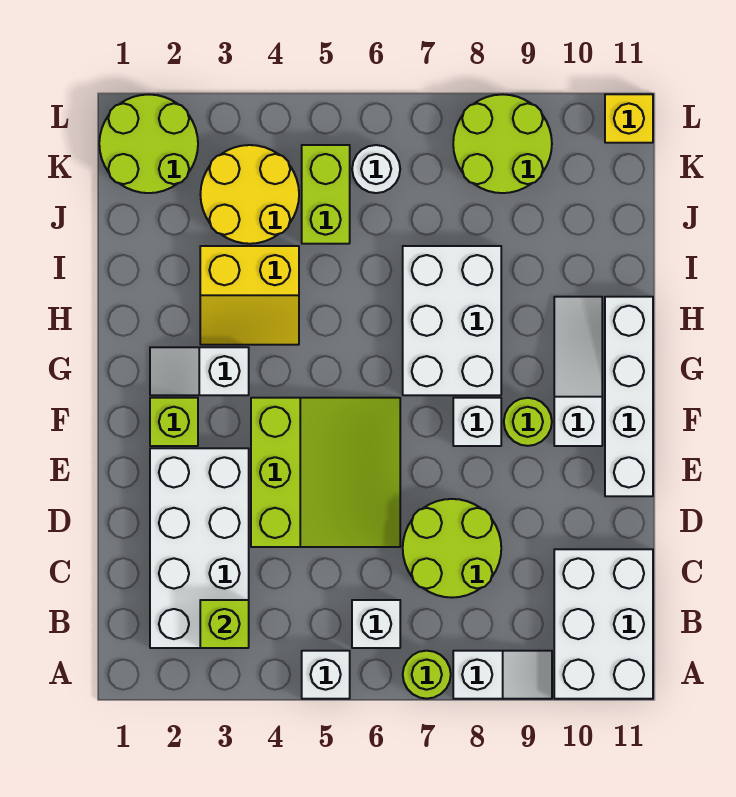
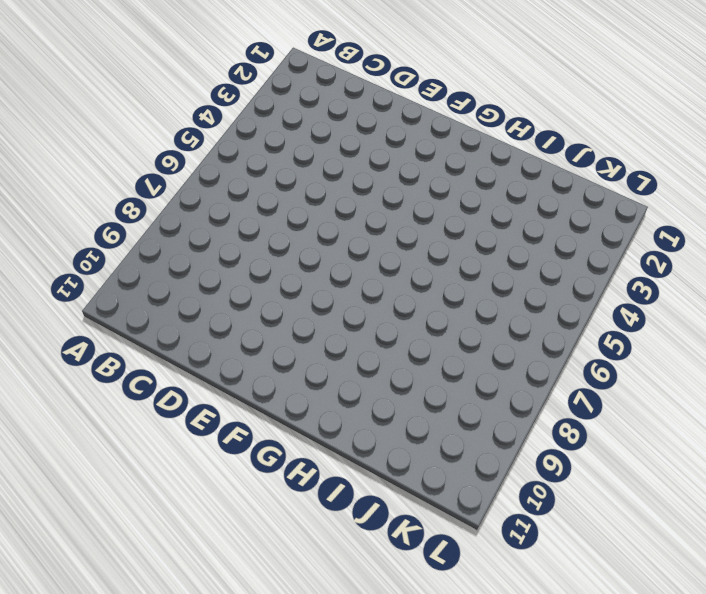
none -> white brick A5 level 1
none -> lime round brick A7 level 1
none -> white slope A8:A9 level 1 top 8

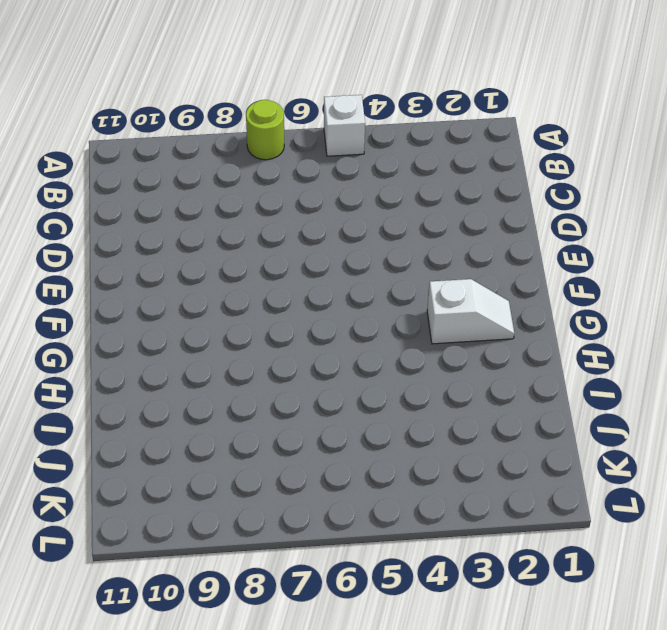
none -> white slope A8:A9 level 1 top 8
none -> white brick A10:C11 level 1
none -> white brick B2:E3 level 1

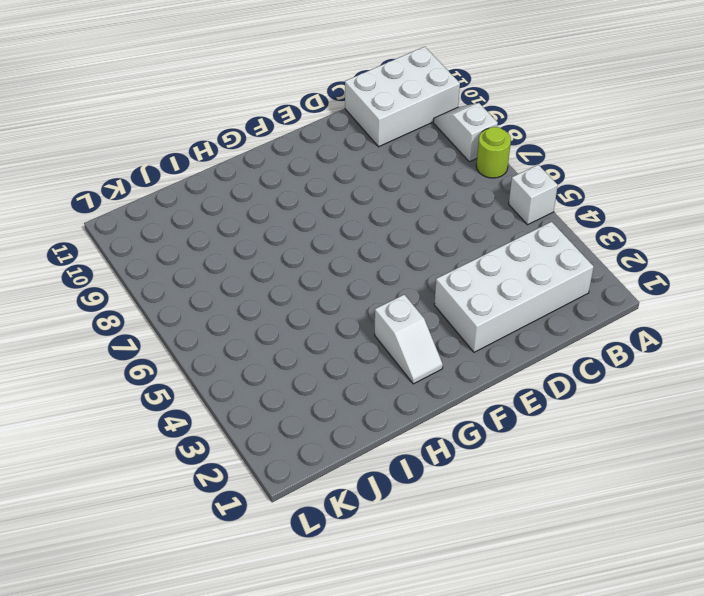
none -> white brick B6 level 1
none -> lime round brick C7:D8 level 1
none -> lime slope D4:F6 level 1 top 4

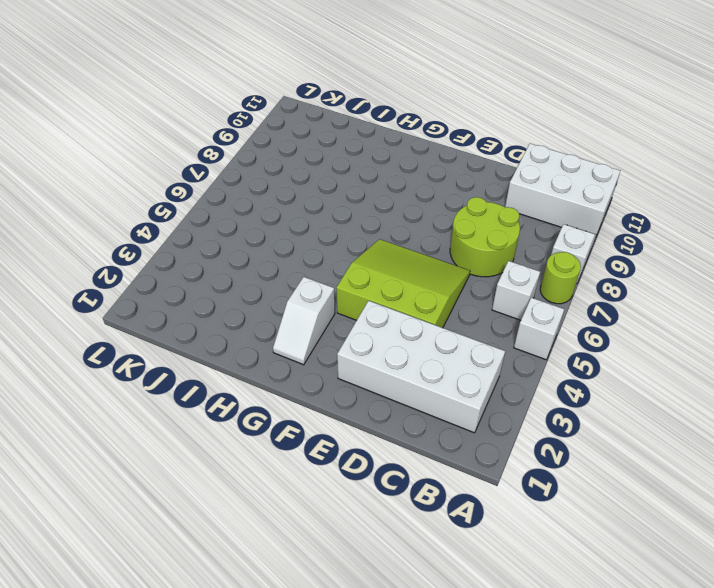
none -> white brick E11:H11 level 1
none -> lime brick F2 level 1
none -> white brick F8 level 1

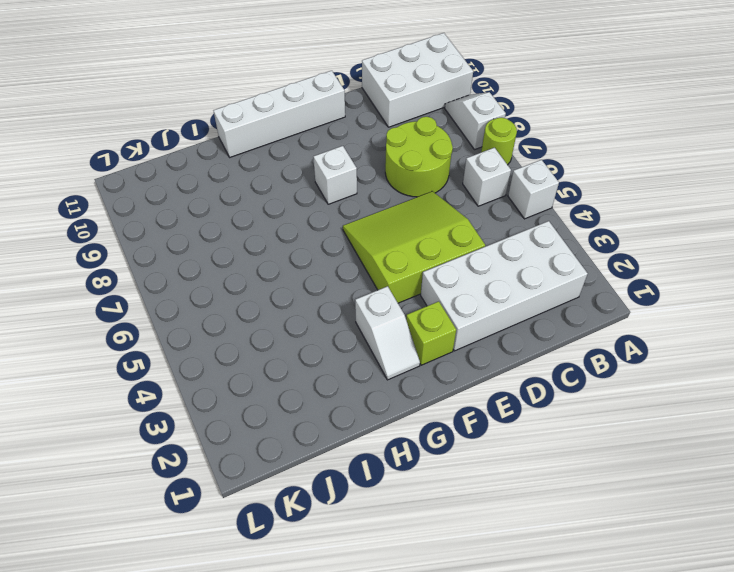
none -> lime round brick F9 level 1
none -> white slope F10:H10 level 1 top F
none -> white brick G7:I8 level 1

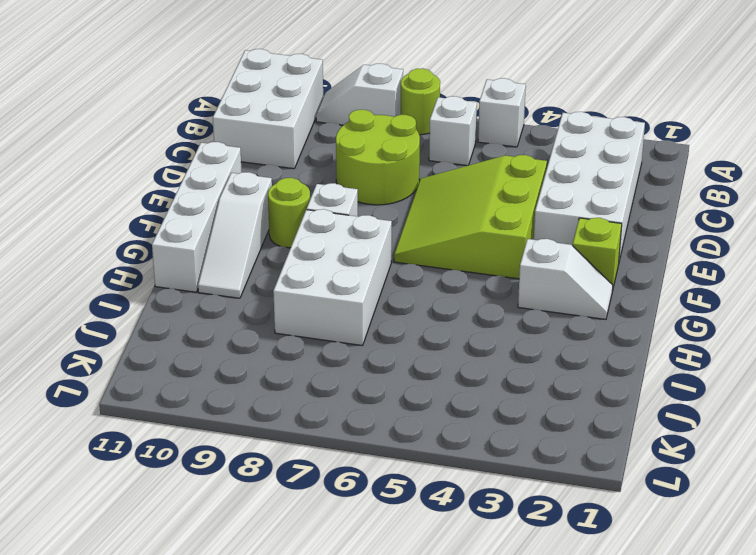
none -> yellow slope H3:I4 level 1 top I
none -> yellow round brick J3:K4 level 1
none -> lime brick J5:K5 level 1

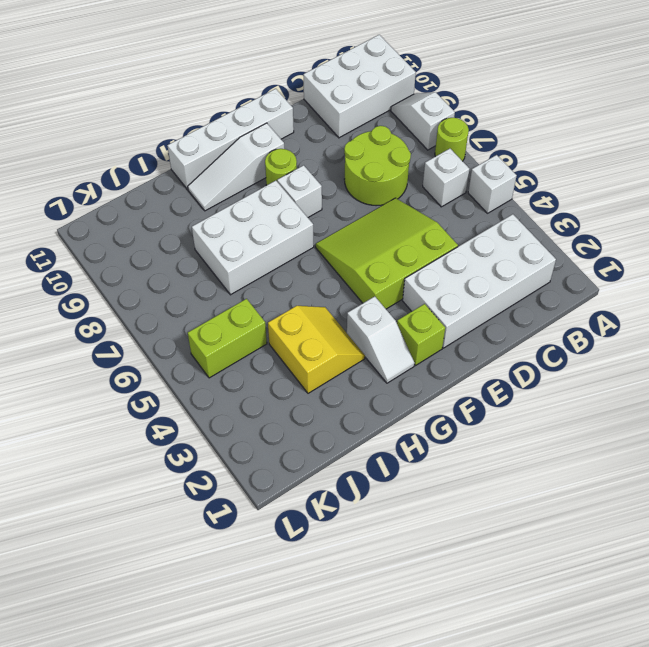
none -> yellow round brick J3:K4 level 1
none -> lime round brick K1:L2 level 1
none -> white round brick K6 level 1

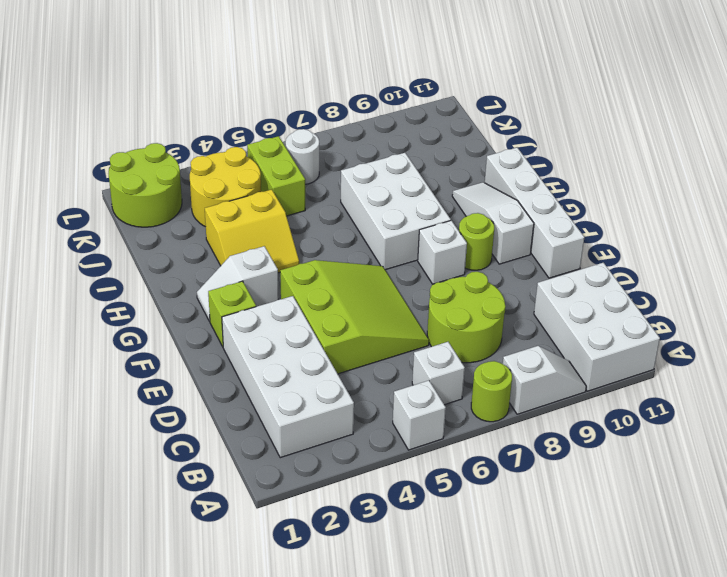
none -> lime round brick K8:L9 level 1
none -> yellow brick L11 level 1
none -> lime brick B3 level 2

